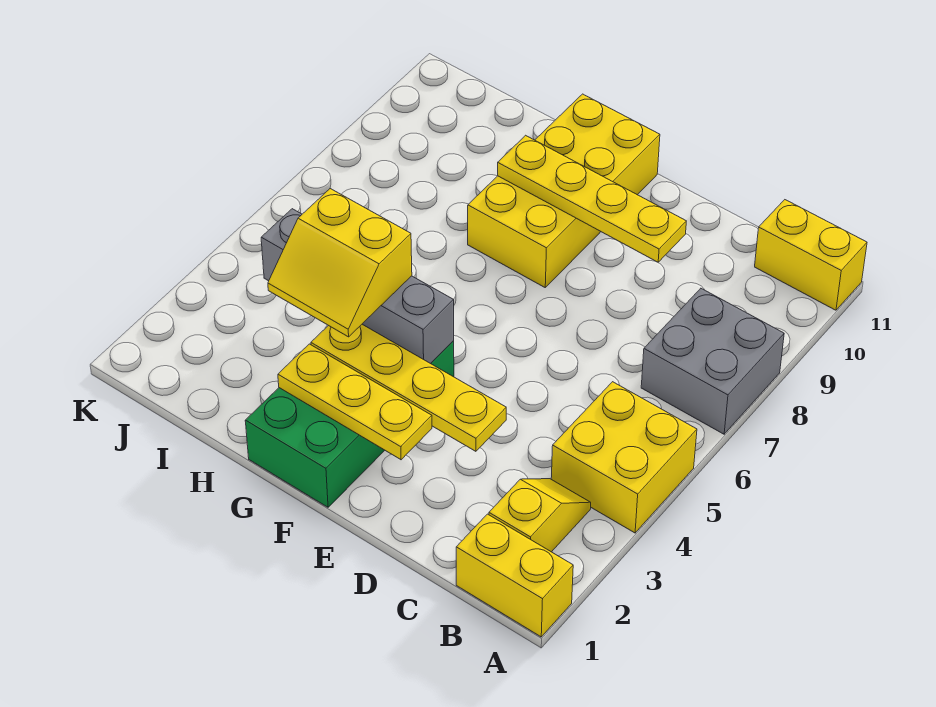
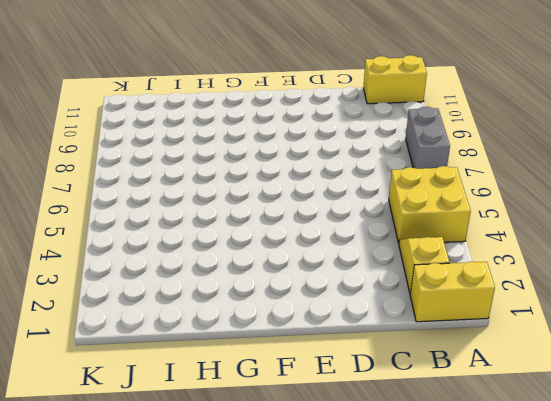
grey brick A7:A8 level 1 -> grey brick A7:B8 level 1
none -> green brick F1:G4 level 1
none -> yellow brick F8:G11 level 1
none -> yellow plate D3:G3 level 2

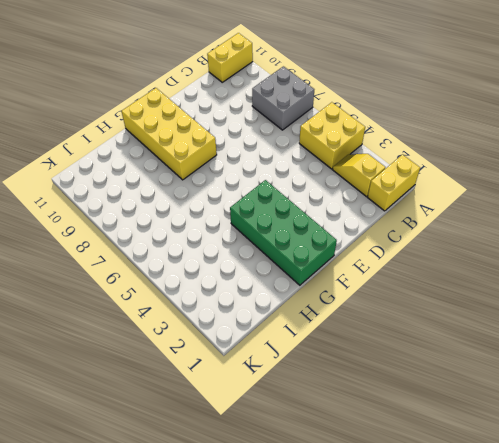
none -> yellow plate D3:G3 level 2
none -> yellow plate D9:G9 level 2
none -> yellow plate E2:G2 level 2

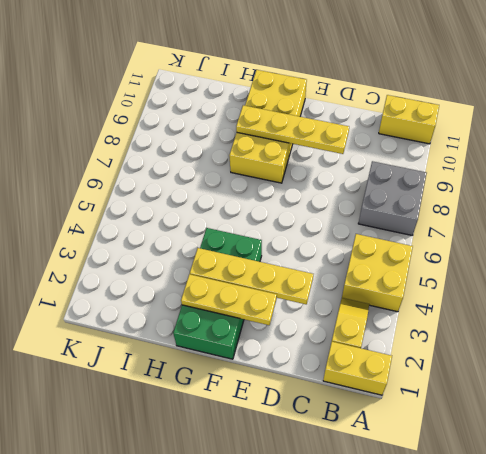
none -> grey brick F4:I4 level 2
none -> yellow slope G3:H4 level 3 top 4

